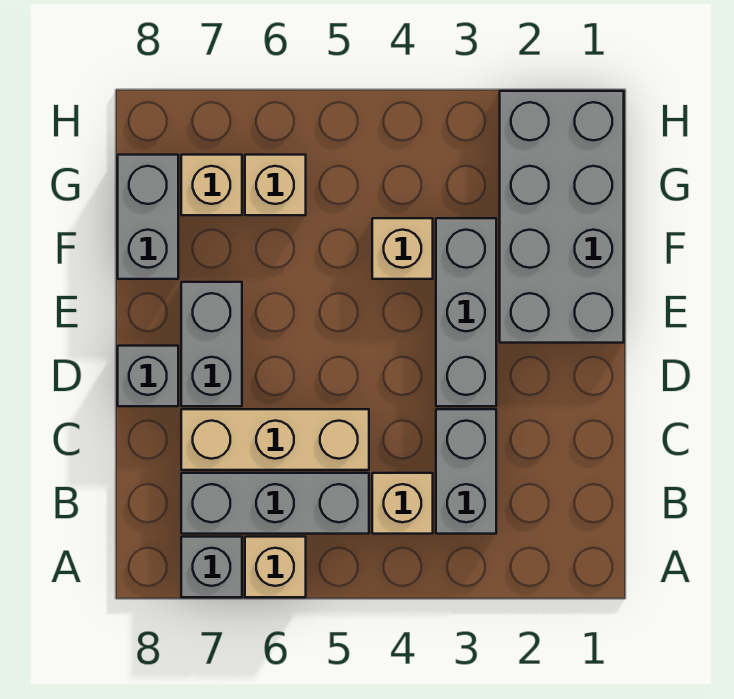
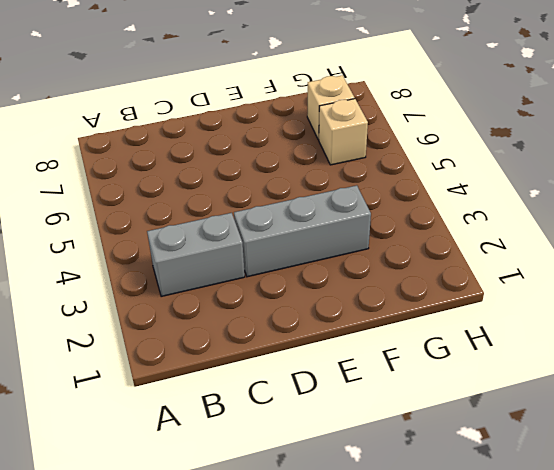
none -> tan brick A6 level 1
none -> grey brick A7 level 1
none -> tan brick B4 level 1

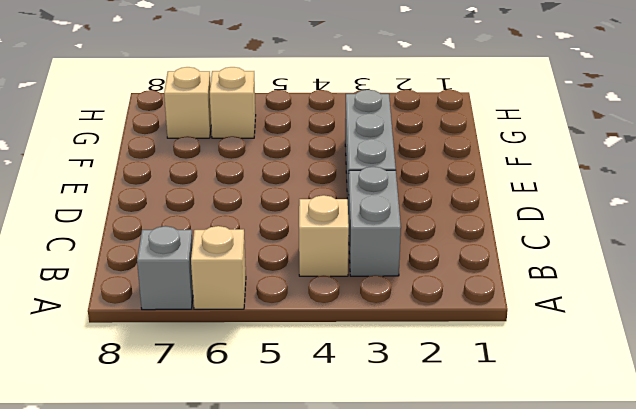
none -> grey brick B5:B7 level 1
none -> tan brick C5:C7 level 1
none -> grey brick D7:E7 level 1

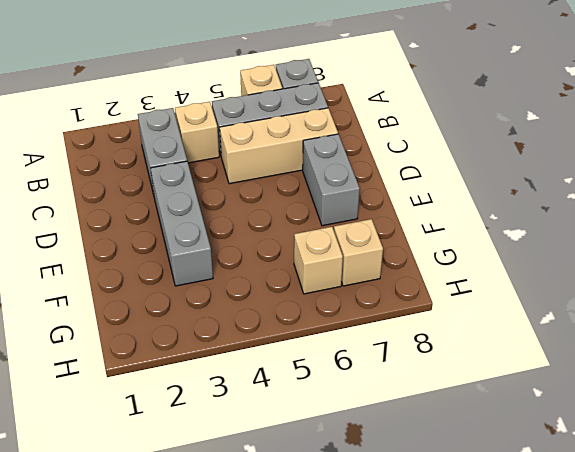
none -> grey brick D8 level 1
none -> grey brick E1:H2 level 1
none -> tan brick F4 level 1

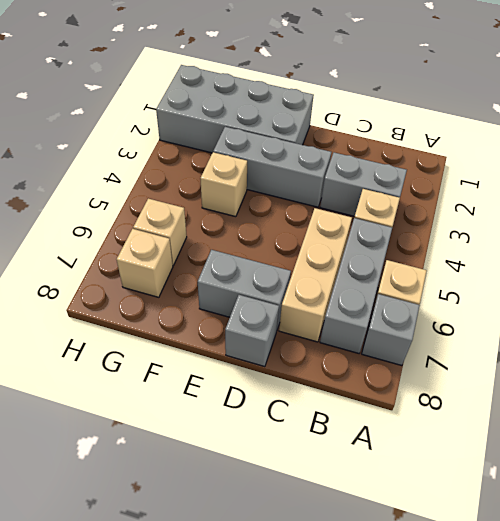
none -> grey brick F8:G8 level 1

